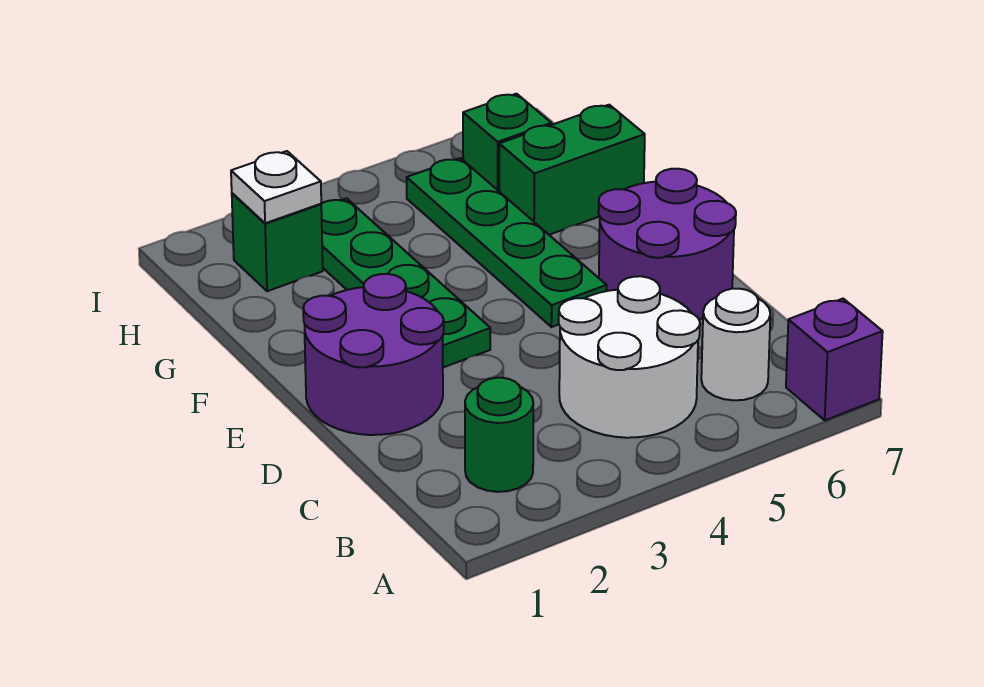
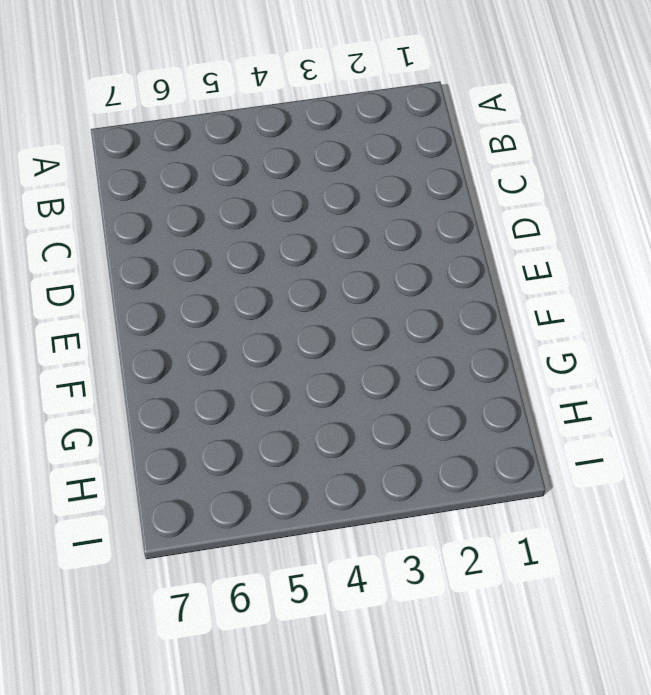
none -> purple brick A7 level 1
none -> green round brick B2 level 1
none -> white round brick B4:C5 level 1

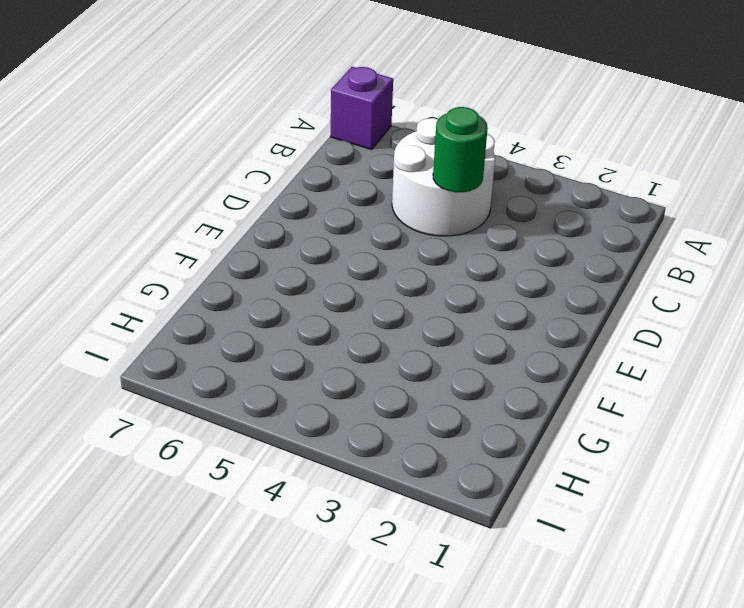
green round brick C4 level 2 -> green round brick B2 level 1
none -> white round brick B6 level 1
none -> purple round brick D1:E2 level 1
none -> purple round brick D6:E7 level 1

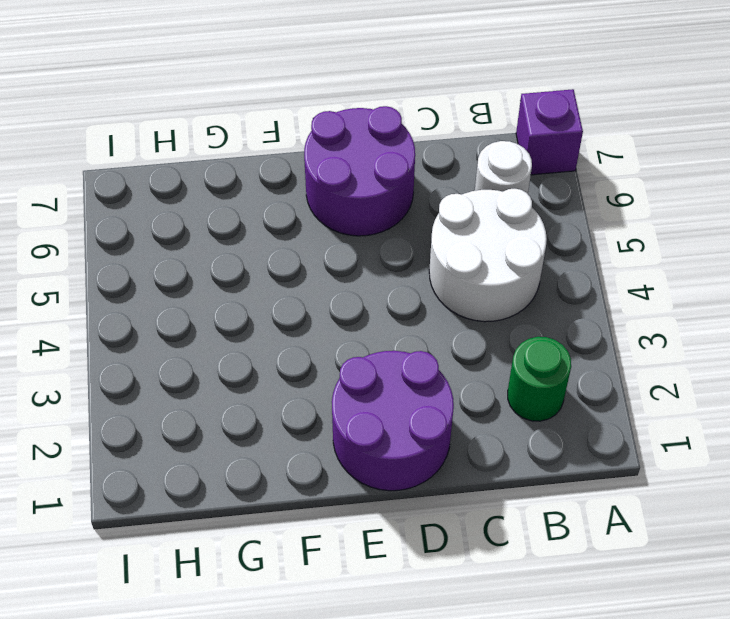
none -> green plate E3:H3 level 1
none -> green plate E5:H5 level 1
none -> green brick G6:G7 level 1

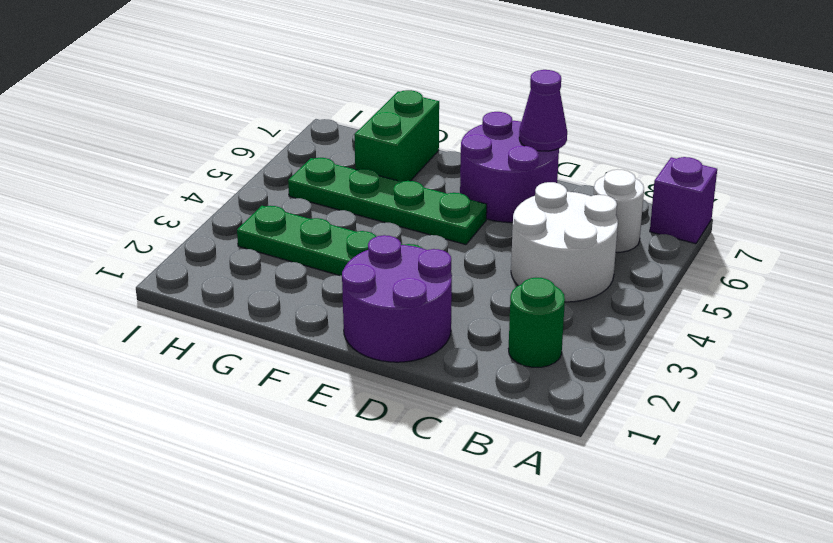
purple cone D7 level 2 -> none
none -> green brick H2 level 1
none -> green brick H6 level 1
none -> white plate H2 level 2

